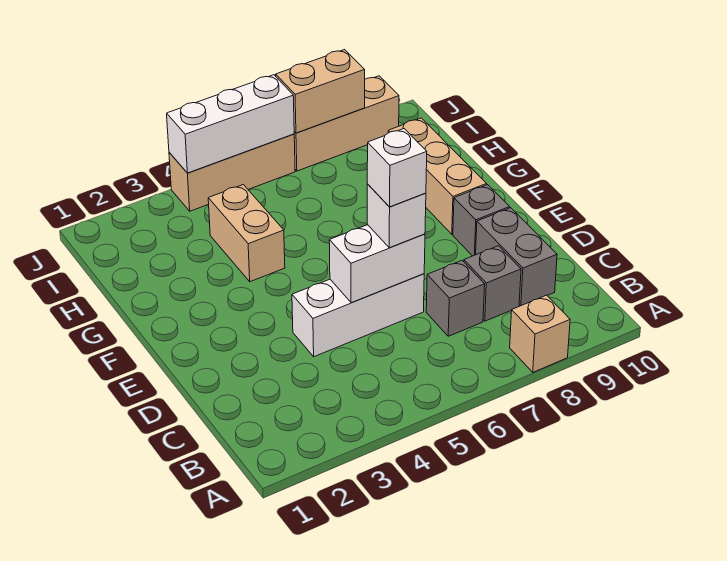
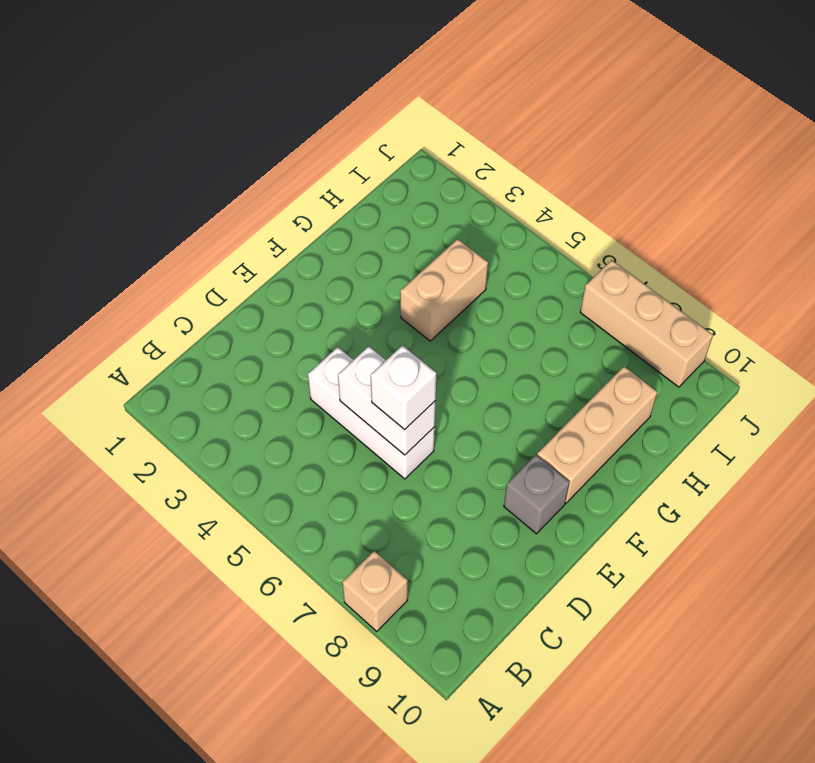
none -> grey brick C7 level 1
none -> grey brick C8 level 1
none -> grey brick C9:D9 level 1

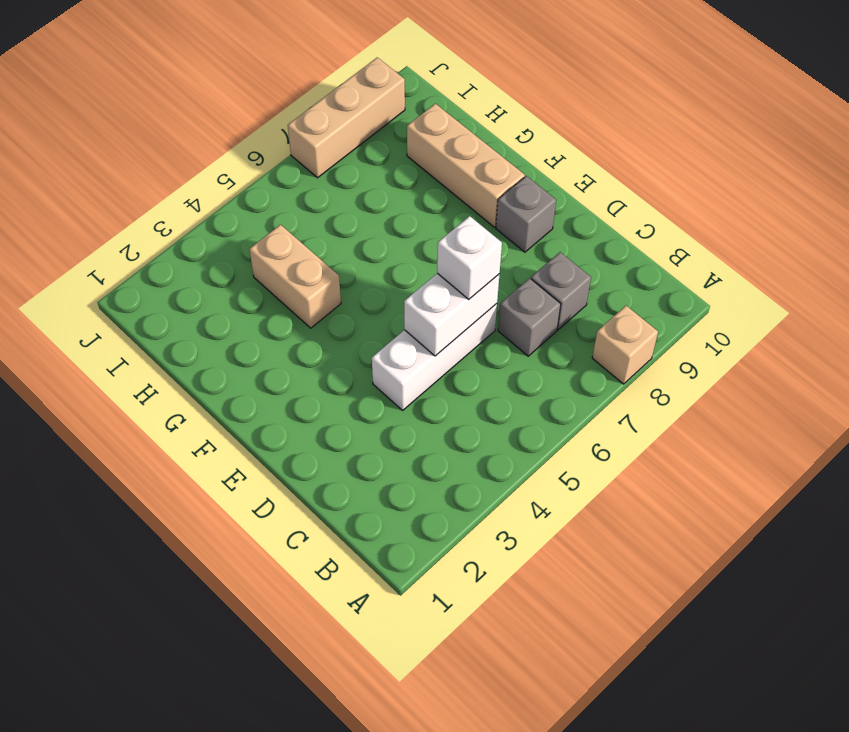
none -> grey brick C9:D9 level 1
none -> tan brick J4:J6 level 1
none -> white brick J4:J6 level 2

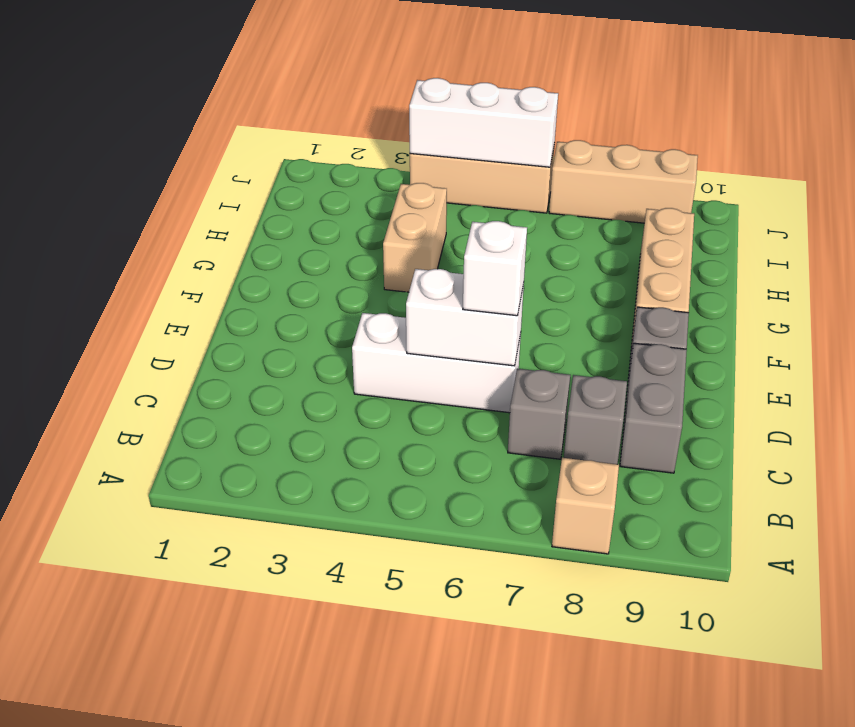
none -> tan brick J7:J8 level 2
none -> white brick D6 level 4

